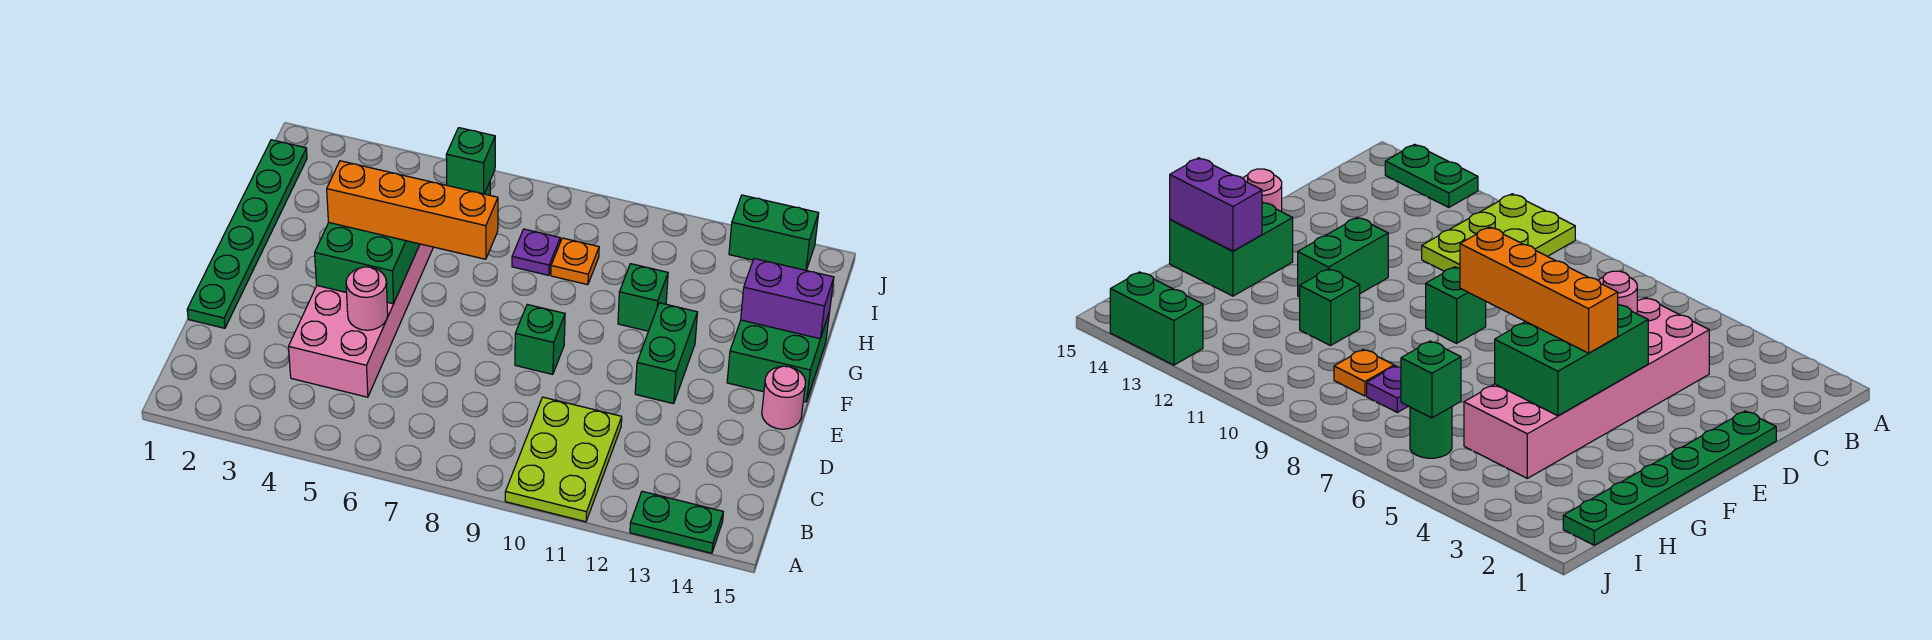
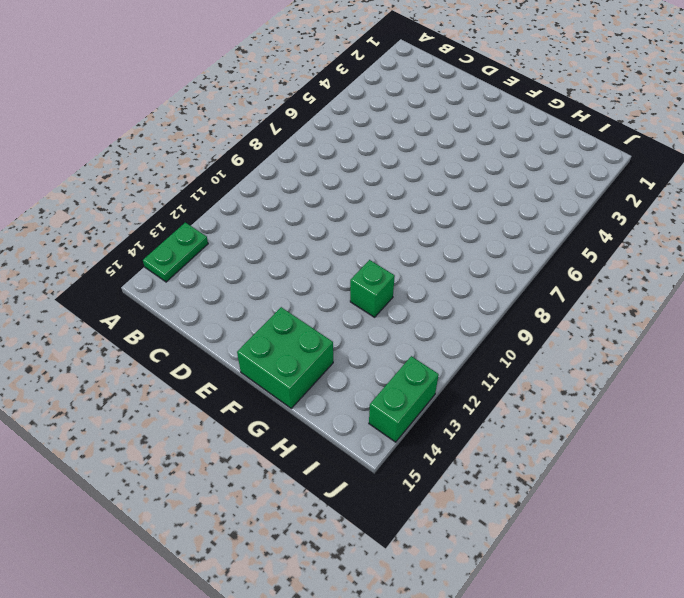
none -> lime plate A10:C11 level 1
none -> pink brick C4:H5 level 1
none -> green plate D1:I1 level 1

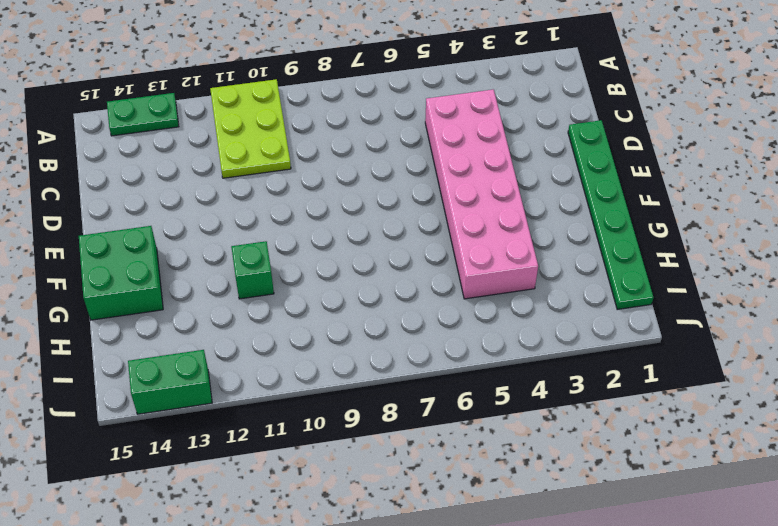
none -> green brick E9 level 1
none -> green brick E12:F12 level 1
none -> pink round brick E15 level 1

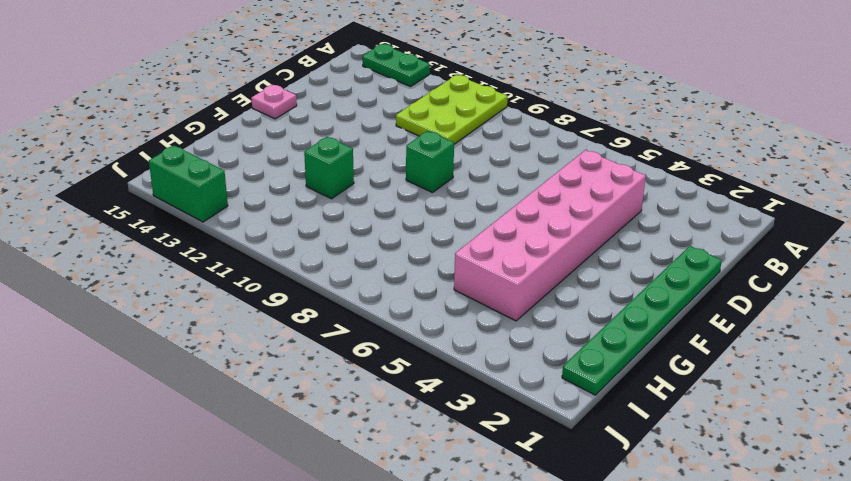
pink plate E15 level 1 -> pink round brick E15 level 1
none -> green brick E12:F12 level 1
none -> green brick F14:G15 level 1
none -> purple plate H8 level 1

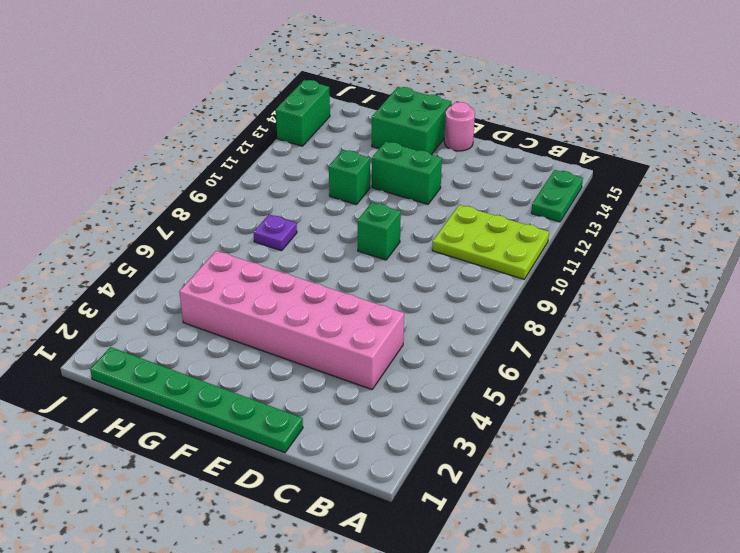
none -> orange plate H9 level 1
none -> green round brick I6 level 1
none -> pink round brick D5 level 2

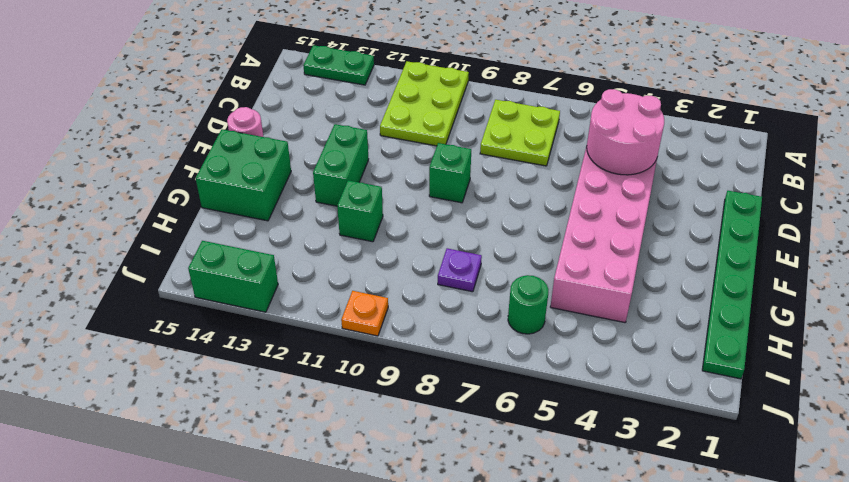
lime plate B7:C8 level 1 -> none
pink round brick C4:D5 level 2 -> pink round brick D5 level 2
orange plate J10 level 1 -> orange plate H9 level 1
none -> green brick E4:G5 level 2
none -> purple brick G14:G15 level 2
none -> green brick I6 level 2

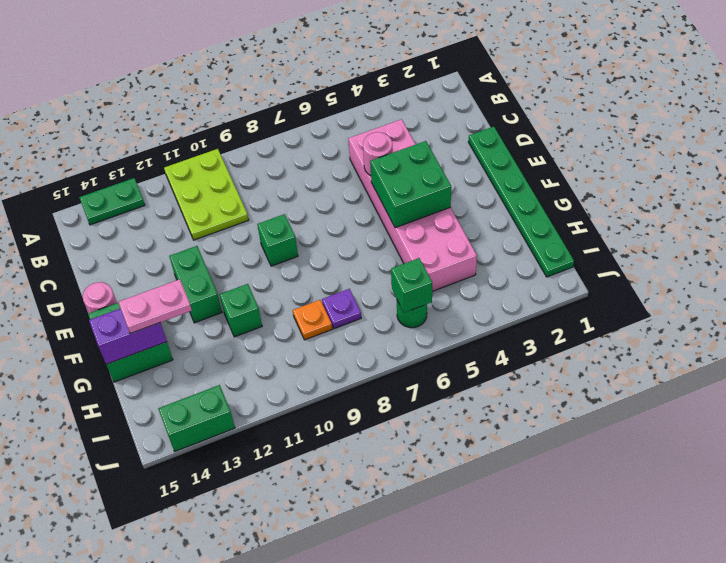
green brick E4:F5 level 2 -> green brick E4:G5 level 2
pink plate G13:G14 level 3 -> none
none -> orange brick F4:F7 level 3

